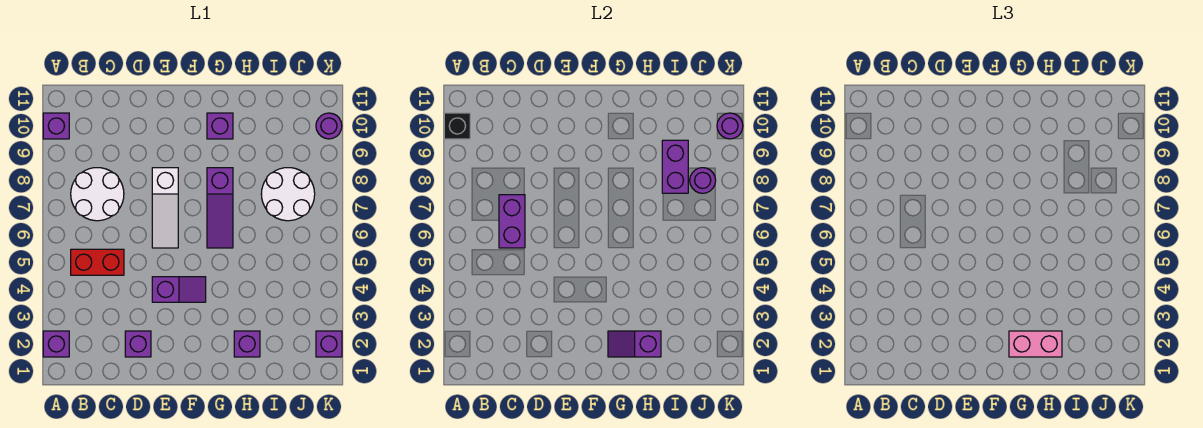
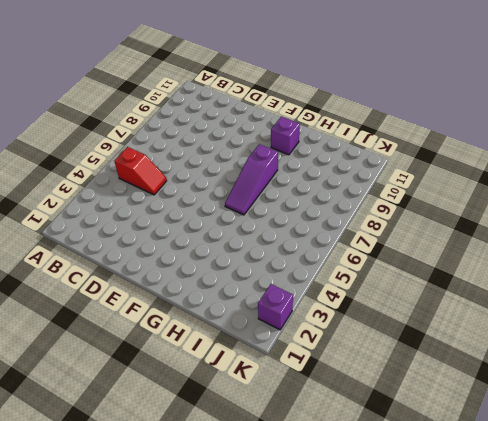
red slope B5:C5 level 1 top B -> red brick B5:C5 level 1
none -> purple brick A2 level 1
none -> purple brick A10 level 1
none -> white round brick B7:C8 level 1

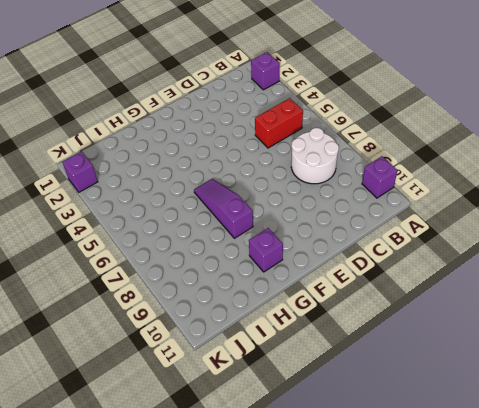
none -> purple brick D2 level 1
none -> purple slope E4:F4 level 1 top E
none -> white slope E6:E8 level 1 top 8

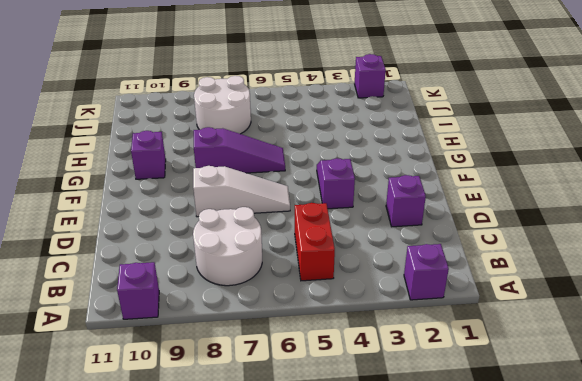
none -> purple brick H2 level 1
none -> purple round brick K10 level 1
none -> black brick A10 level 2

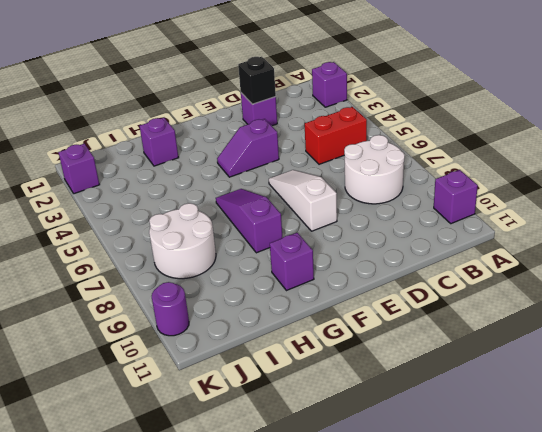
black brick D2 level 2 -> black brick A10 level 2
none -> purple brick C6:C7 level 2
none -> purple slope G2:H2 level 2 top H
none -> purple brick I8:I9 level 2

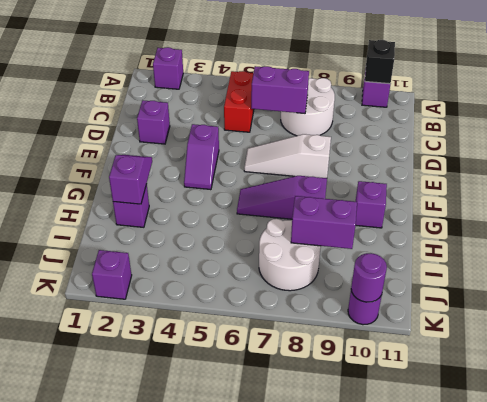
none -> purple round brick J8 level 2
none -> pink brick G2:H2 level 3

